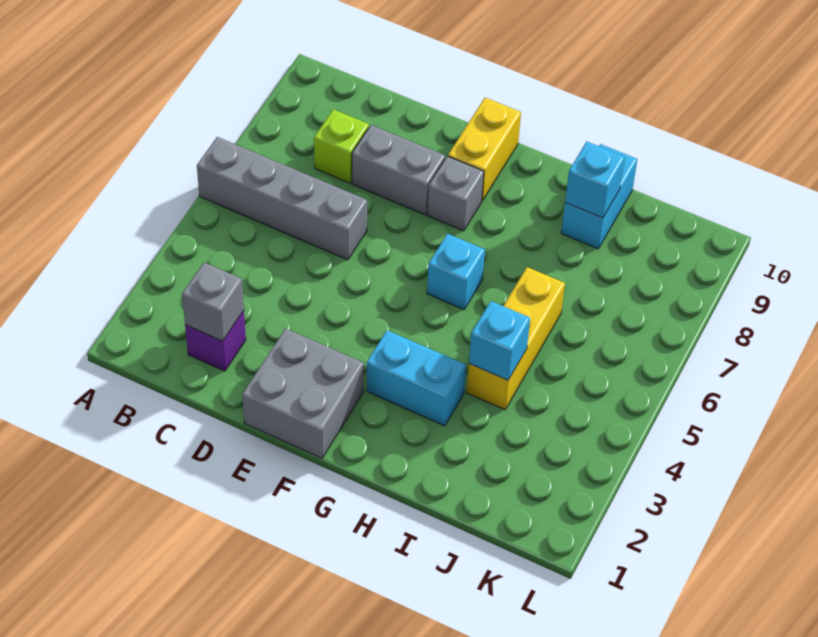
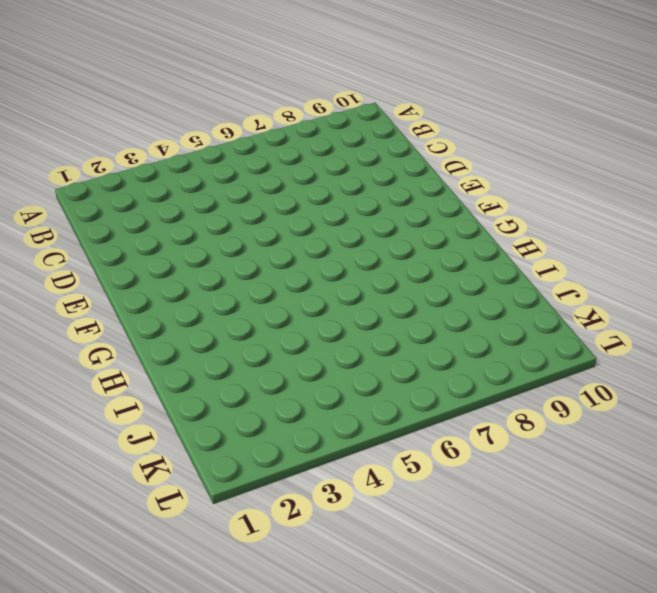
none -> grey brick A6:D6 level 1
none -> purple brick C2 level 1
none -> lime brick C8 level 1

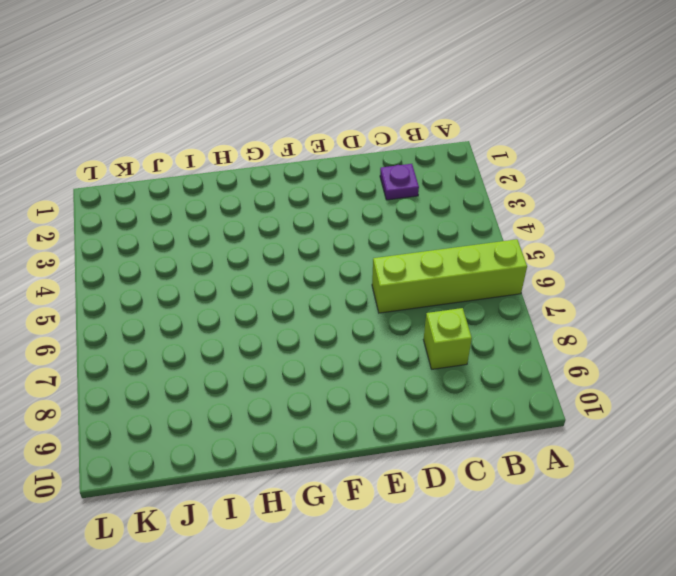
lime brick A6:D6 level 1 -> grey brick A6:D6 level 1
purple plate C2 level 1 -> purple brick C2 level 1
none -> grey brick D8:E8 level 1
none -> grey brick E1:F2 level 1
none -> grey brick F8 level 1

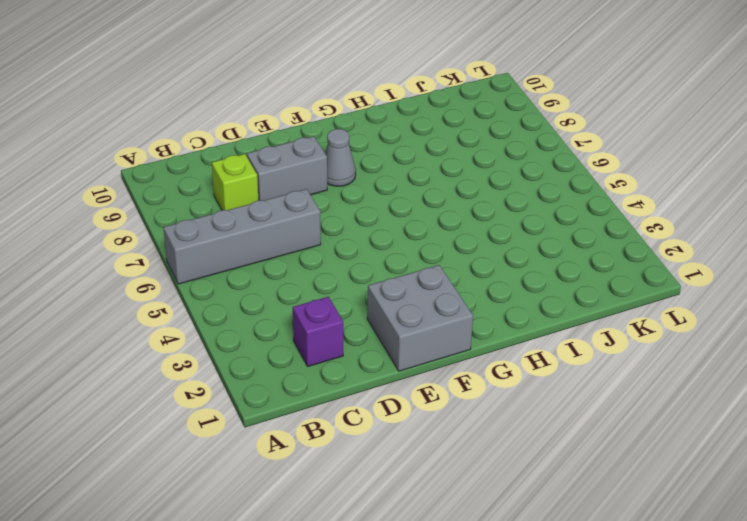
grey cone F8 level 1 -> grey brick F8 level 1
none -> yellow brick F9:F10 level 1
none -> cyan brick G3:H3 level 1
none -> cyan brick G6 level 1

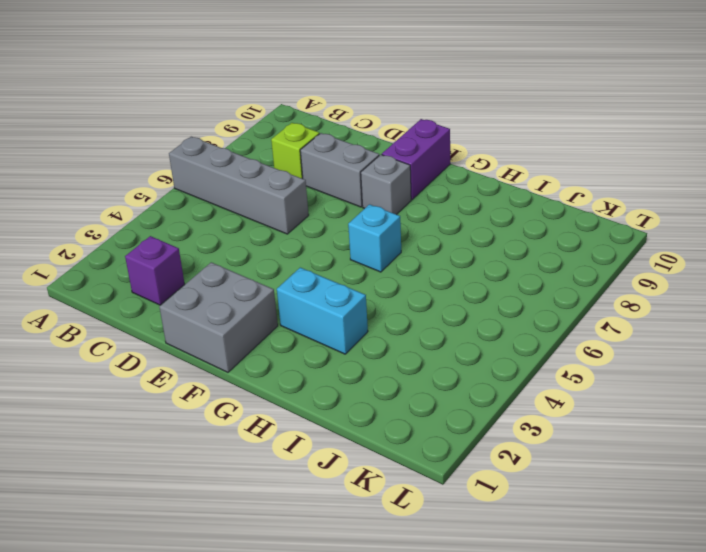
purple brick F9:F10 level 1 -> yellow brick F9:F10 level 1
none -> yellow brick I4:I6 level 1
none -> cyan brick I9:I10 level 1
none -> grey brick C2 level 2

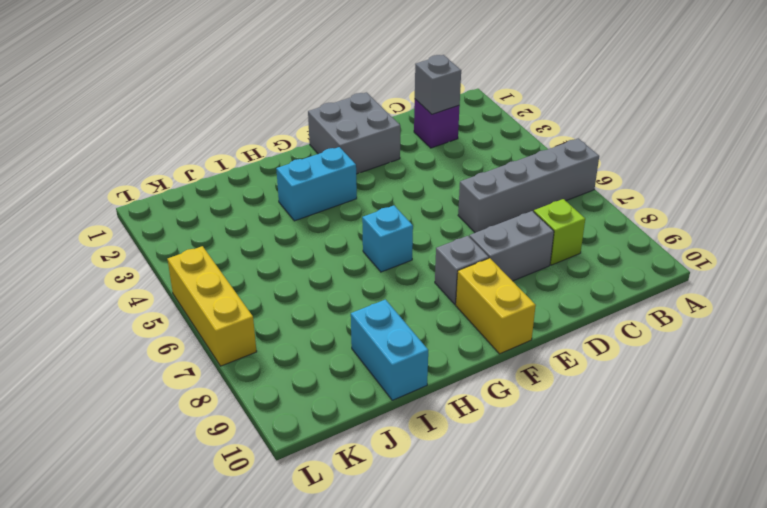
yellow brick L5:L7 level 1 -> yellow brick I4:I6 level 1
none -> cyan brick I4 level 2
none -> cyan brick I9 level 2

